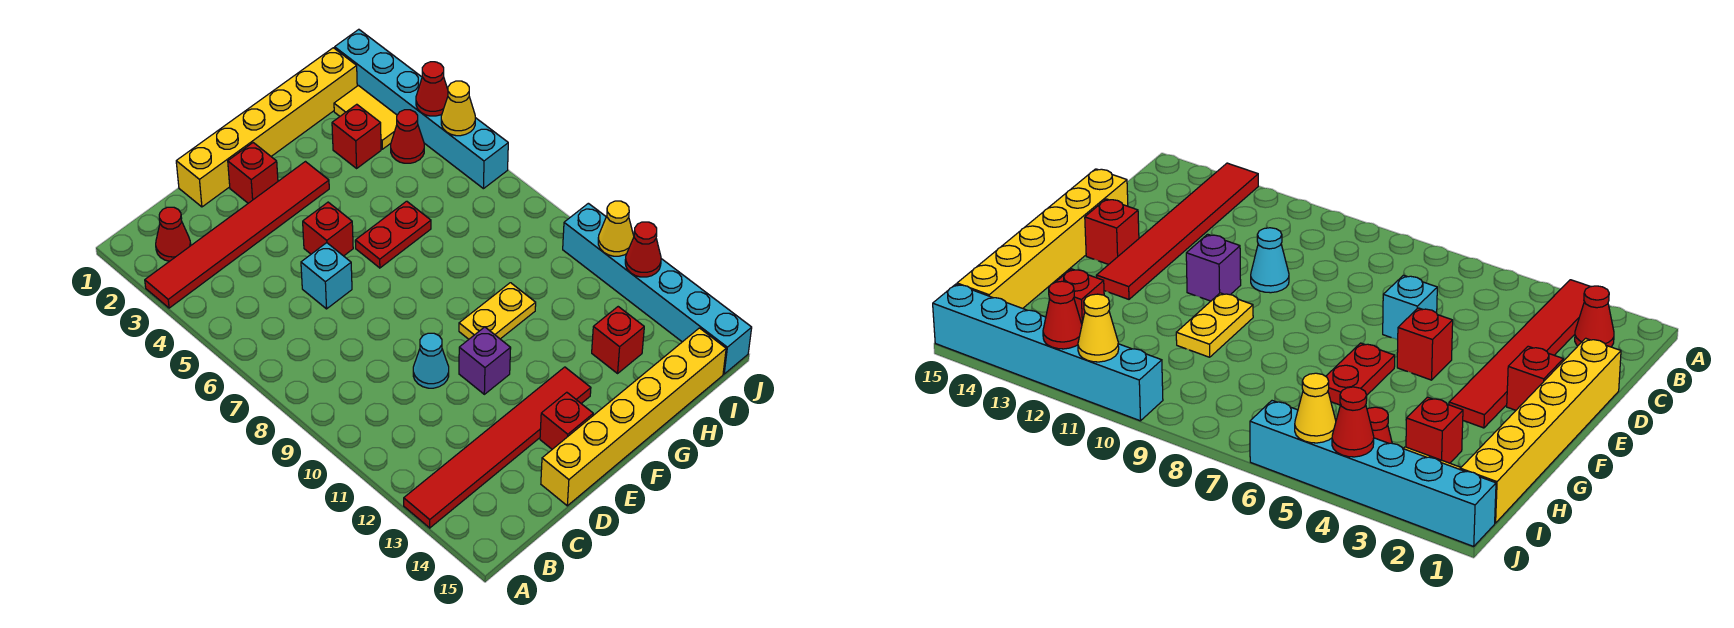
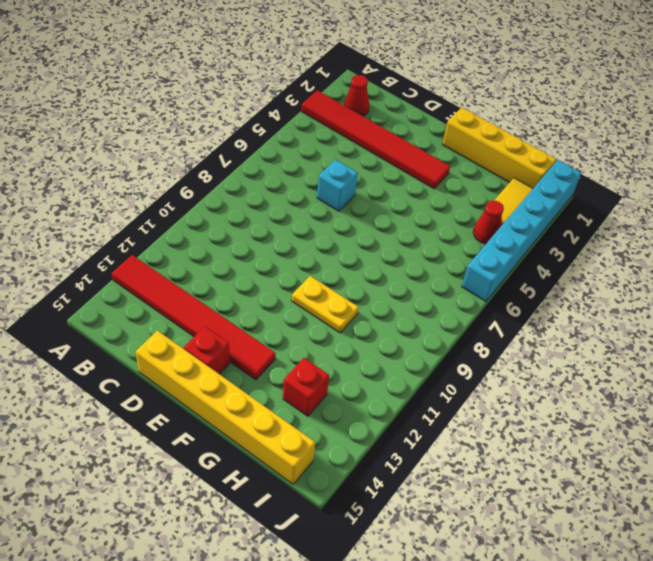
yellow brick F1:I1 level 1 -> yellow brick D1:I1 level 1
none -> cyan cone D10 level 1
none -> red brick E2 level 1
none -> red brick E5 level 1

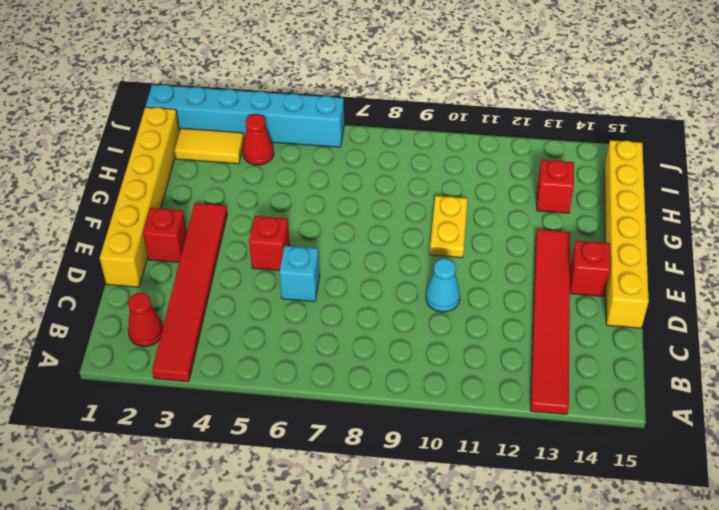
none -> purple brick E11 level 1
none -> red plate F6:G6 level 1
none -> red brick H3 level 1

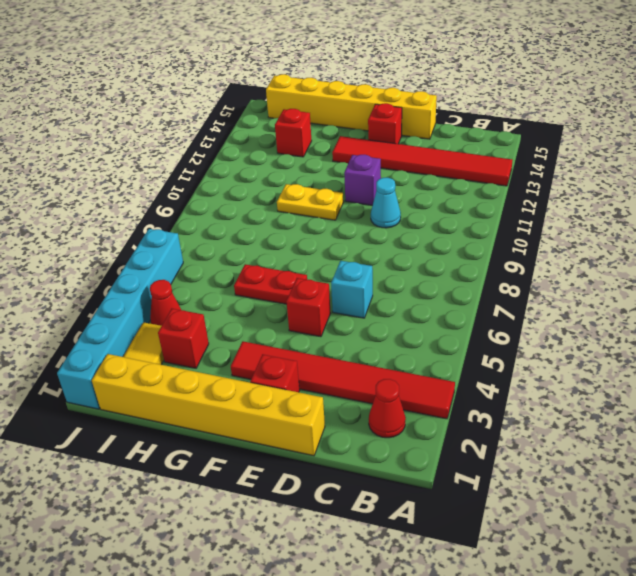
none -> cyan brick J10:J15 level 1
none -> red cone J4 level 2
none -> yellow cone J5 level 2

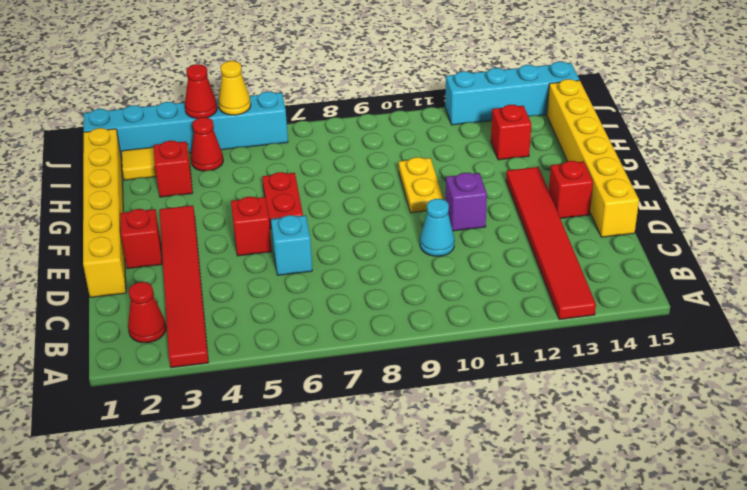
cyan brick J12:J15 level 1 -> cyan brick J10:J15 level 1
none -> yellow cone J11 level 2
none -> red cone J12 level 2

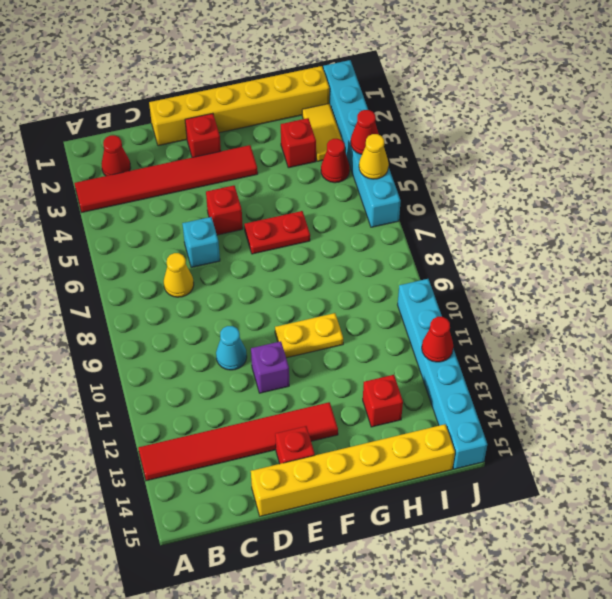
yellow cone C7 level 1 -> yellow cone J11 level 2

